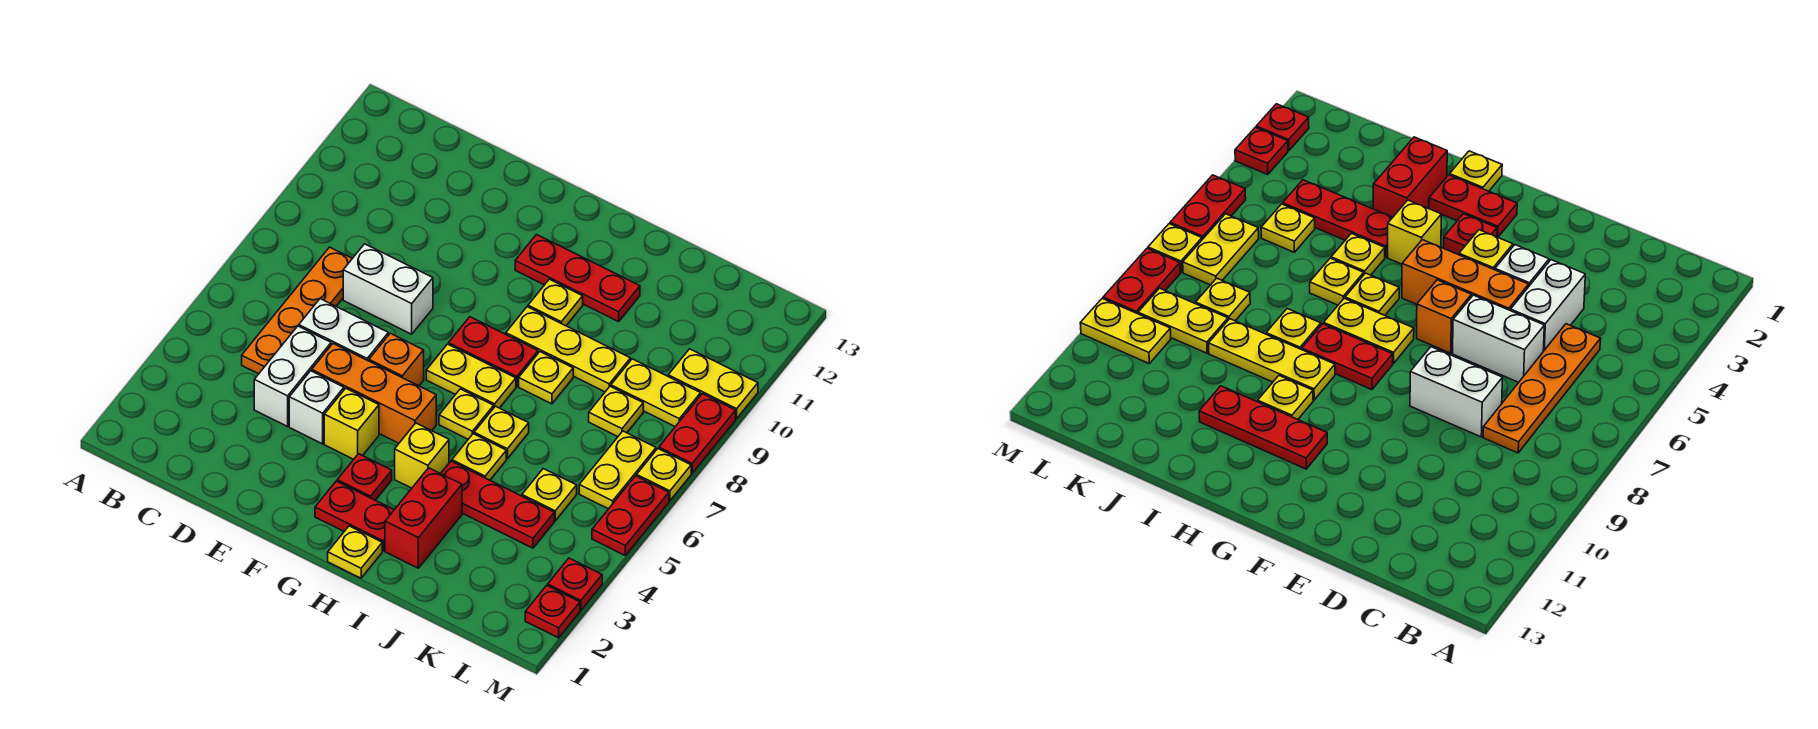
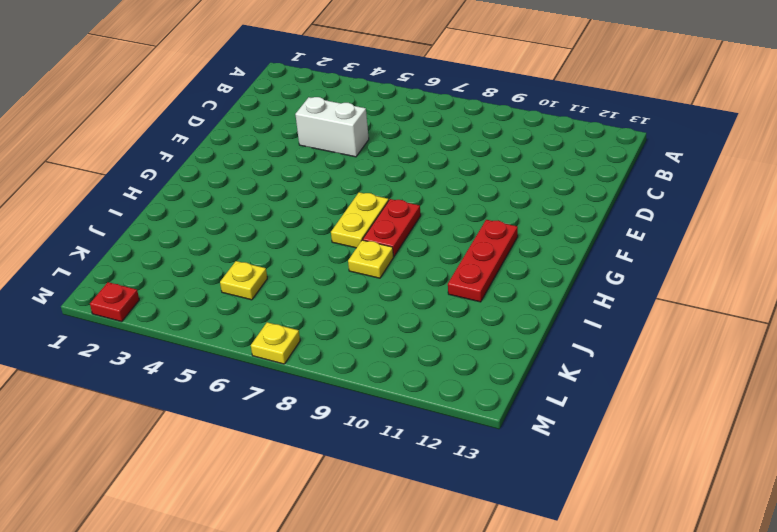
none -> orange plate C5:C8 level 1
none -> white brick D6:E6 level 1
none -> white brick D8:E8 level 1
none -> white brick E4 level 1

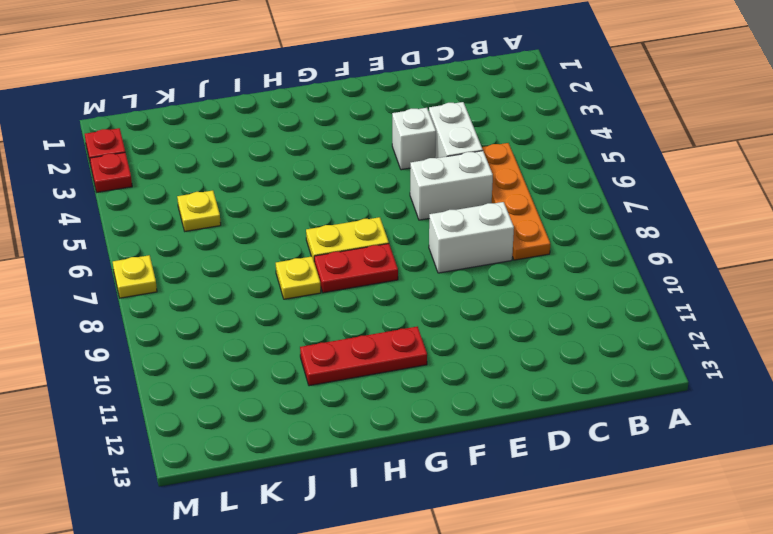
none -> orange brick E5:G5 level 1
none -> yellow brick F4 level 1
none -> orange brick F6 level 1
none -> red plate G2:H2 level 1

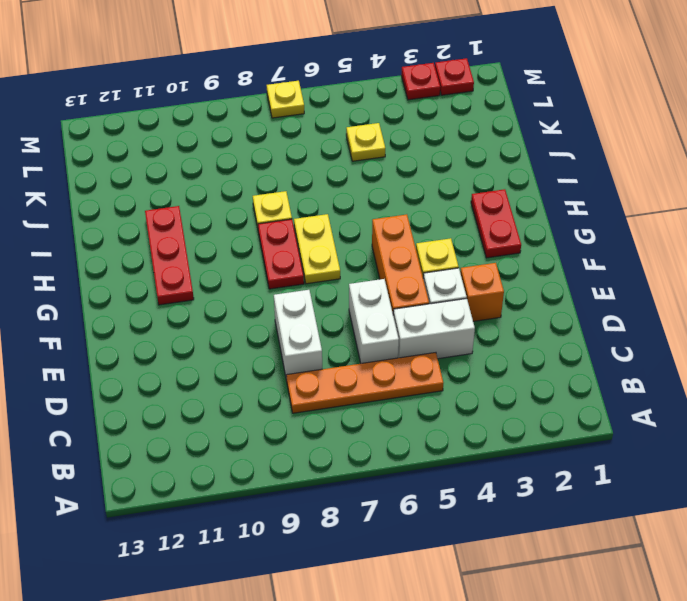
orange brick E3 level 1 -> orange brick F6 level 1
none -> red plate G3 level 1
none -> yellow plate H1 level 1
none -> yellow brick H4 level 1
none -> yellow plate H6 level 1

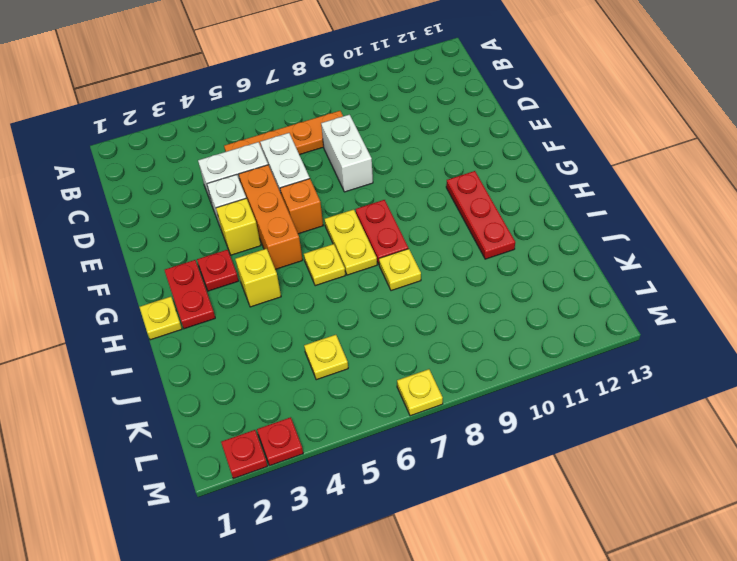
none -> yellow plate H9:J9 level 1
none -> yellow plate H10 level 1
none -> red brick I2:I3 level 1
none -> red plate I4:K4 level 1

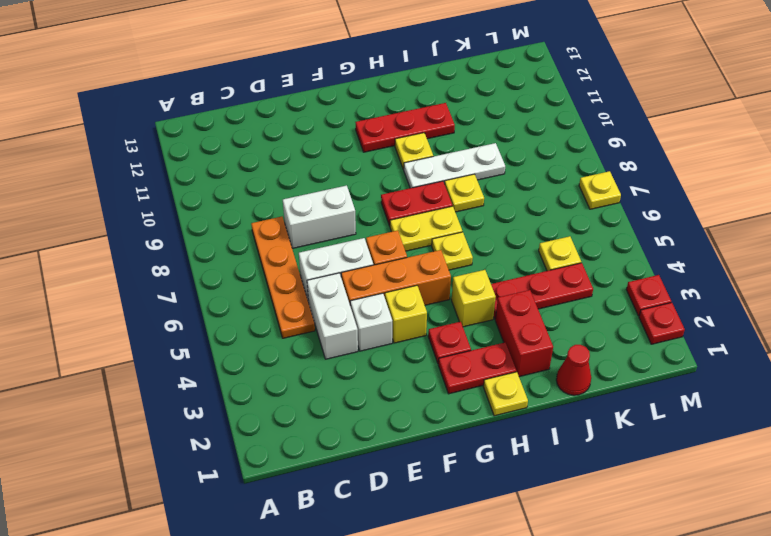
white plate H9:J9 level 1 -> yellow plate H9:J9 level 1
red cone J1 level 1 -> none
none -> yellow plate I5 level 1
none -> yellow plate I6 level 1
none -> yellow plate K8 level 1
none -> yellow plate K9:L9 level 1

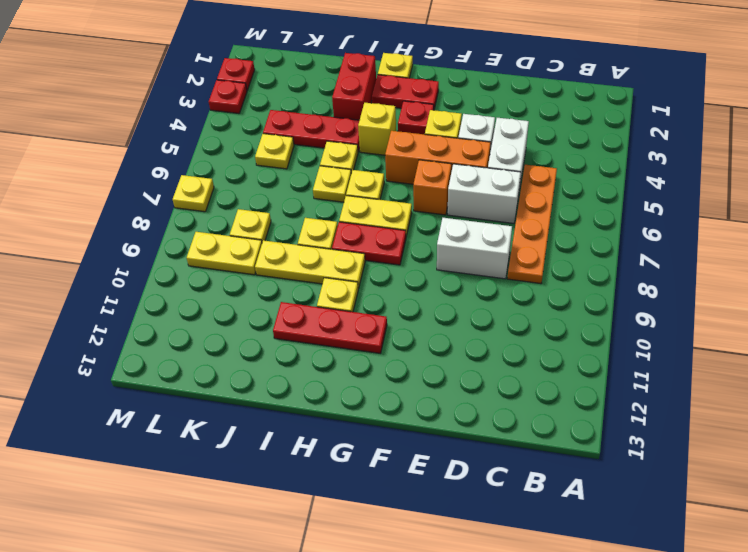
none -> yellow plate L6:L7 level 1
none -> yellow plate L10:M10 level 1
none -> red plate M5:M6 level 1
none -> red plate M8:M9 level 1

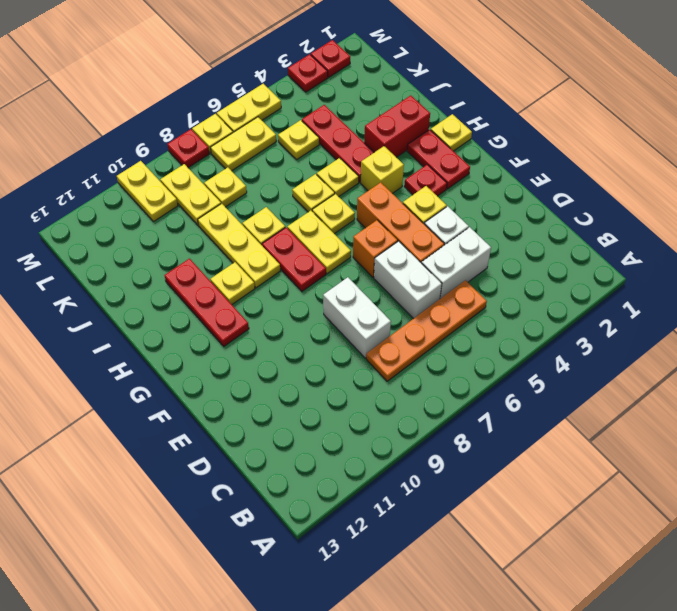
yellow plate M5:M6 level 1 -> red plate M5:M6 level 1
red plate M8 level 1 -> red plate M8:M9 level 1

